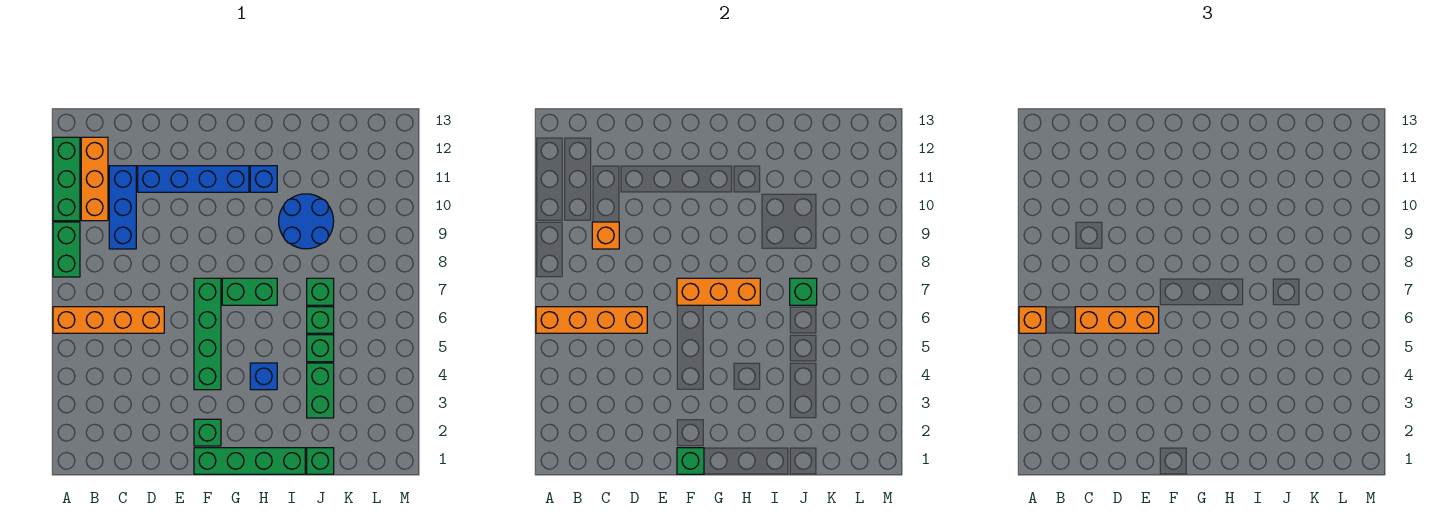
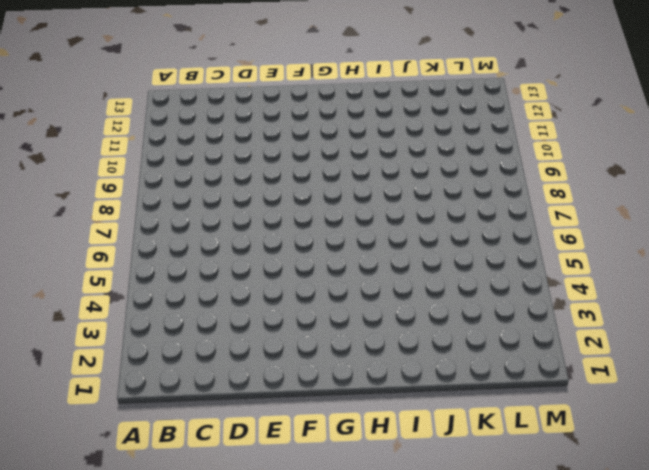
none -> orange brick A6:D6 level 1
none -> green brick A8:A9 level 1
none -> green brick A10:A12 level 1

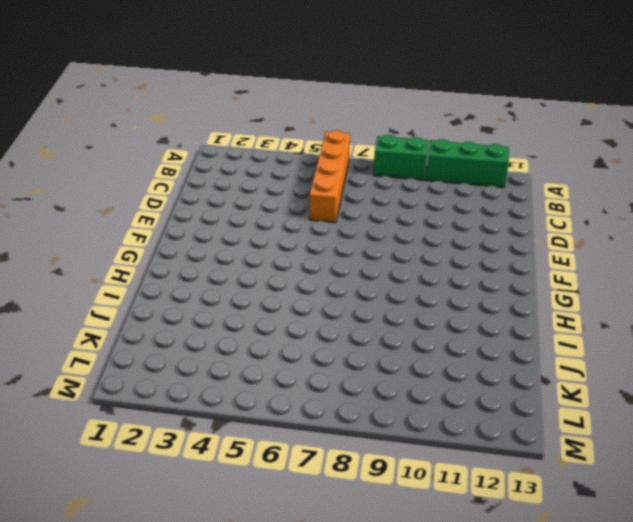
none -> orange brick B10:B12 level 1
none -> blue brick C9:C11 level 1
none -> blue brick D11:G11 level 1

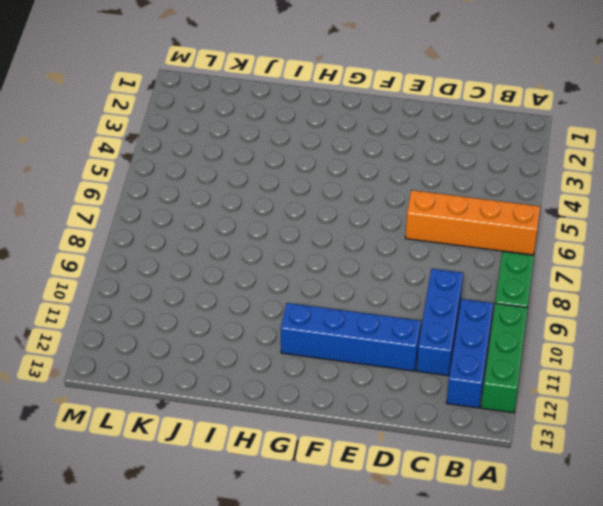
blue brick B10:B12 level 1 -> orange brick B10:B12 level 1
none -> green brick F1:I1 level 1
none -> green brick F2 level 1
none -> green brick F4:F7 level 1

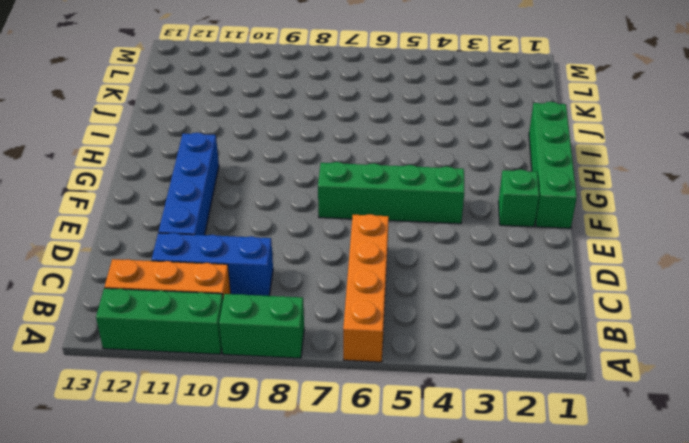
none -> green brick G7:H7 level 1
none -> blue brick H4 level 1
none -> blue brick H11 level 1

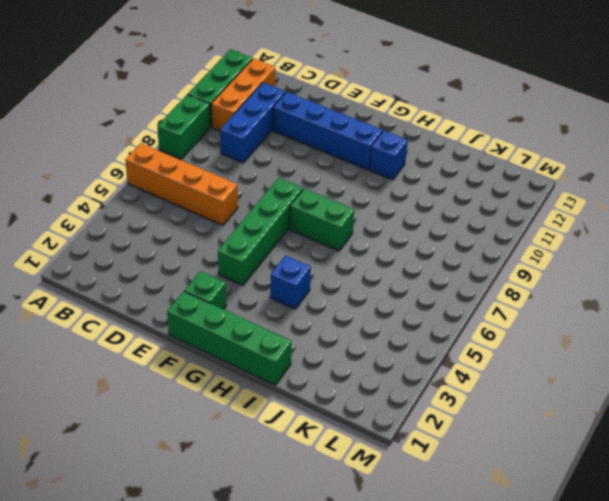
none -> blue round brick I9:J10 level 1
none -> green brick J1 level 1
none -> green brick J3:J4 level 1

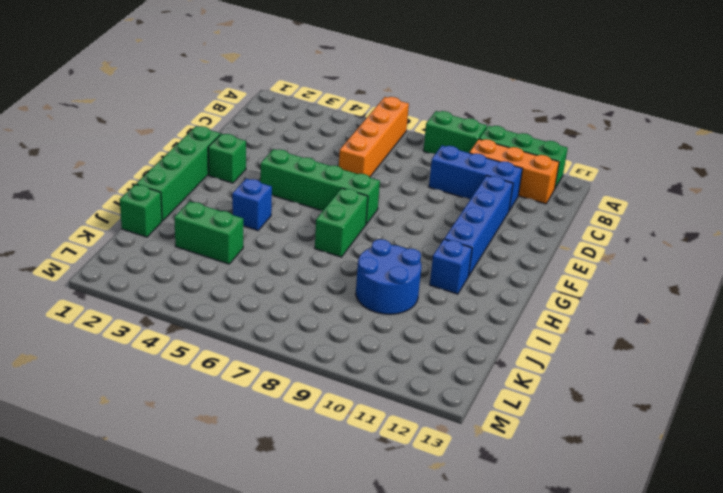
none -> green brick J5 level 1
none -> green brick J6 level 1
none -> green brick J7 level 1

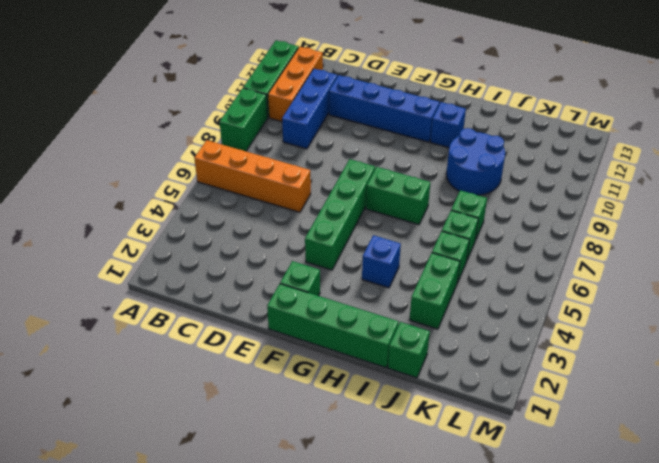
none -> orange brick A6:D6 level 2
none -> orange brick C9 level 2
none -> green brick F1 level 2

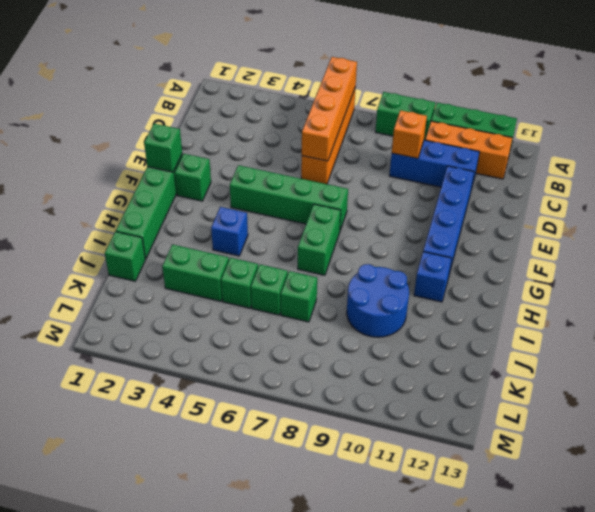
none -> orange brick F7:H7 level 2
none -> green brick J7 level 2
none -> orange brick A6 level 3

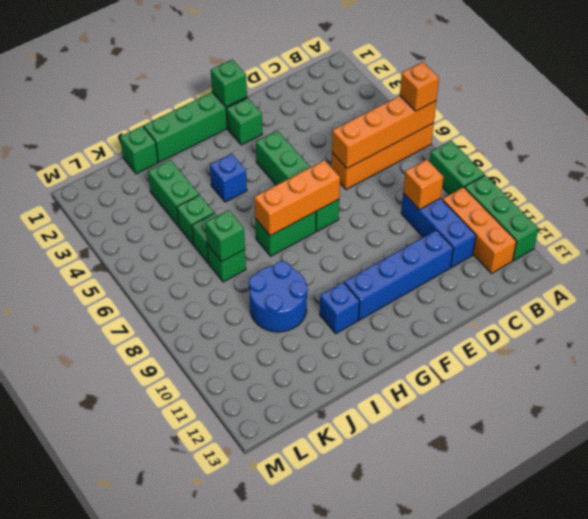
none -> orange brick C6:E6 level 3

